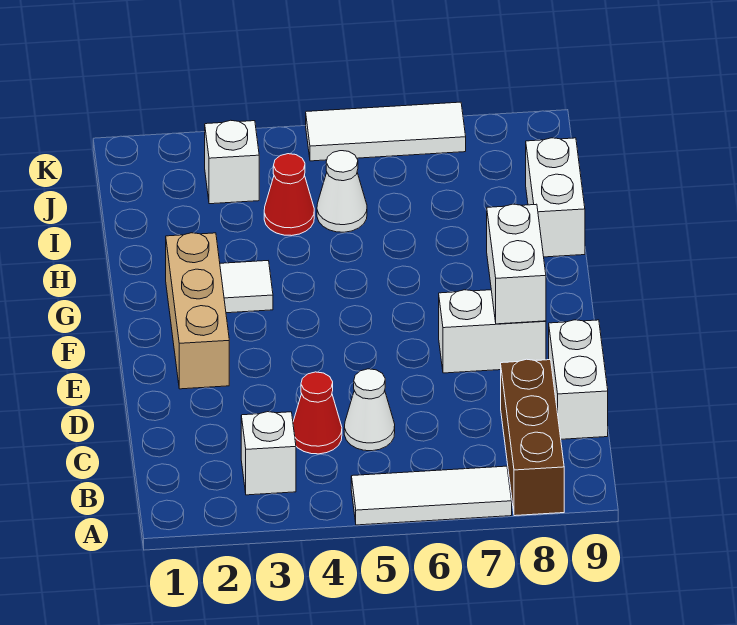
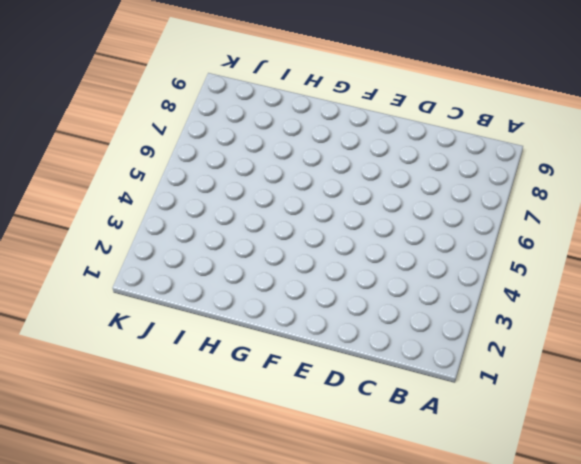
none -> white tile A5:A7 level 1
none -> brown brick A8:C8 level 1
none -> white brick B3 level 1

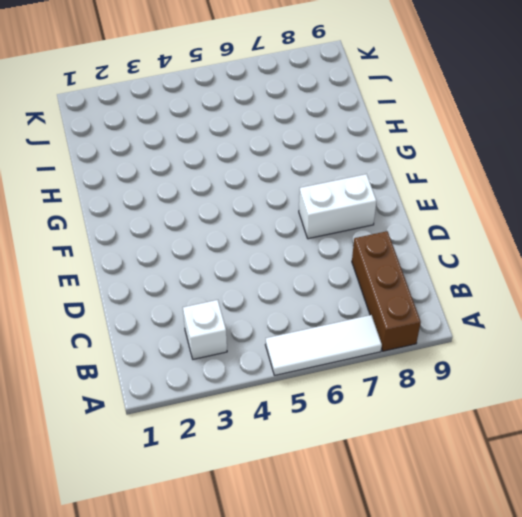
none -> red cone C4 level 1
none -> white cone C5 level 1
none -> white brick C9:D9 level 1

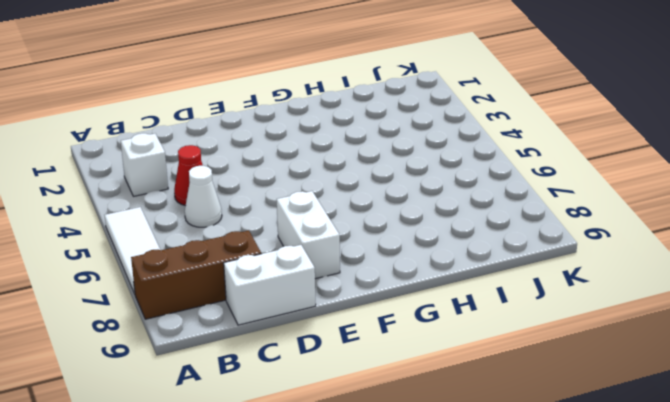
none -> tan brick E2:G2 level 1
none -> white tile G3 level 1
none -> white brick H9:I9 level 1

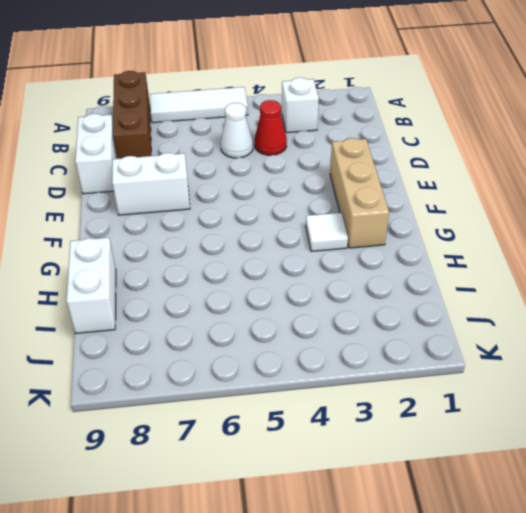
none -> red cone I4 level 1
none -> white cone I5 level 1
none -> white brick J3 level 1

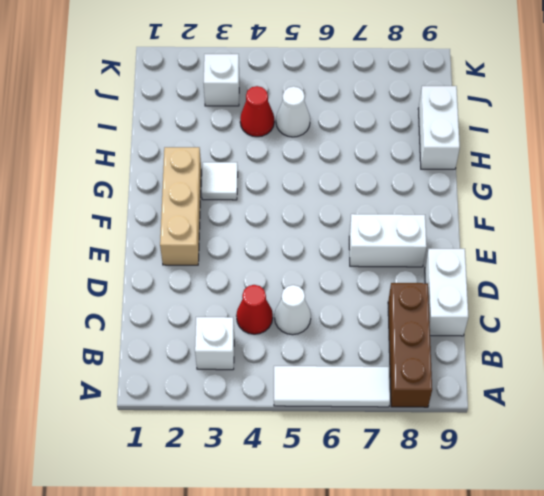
none -> white tile K5:K7 level 1
none -> white brick E8:F8 level 2

